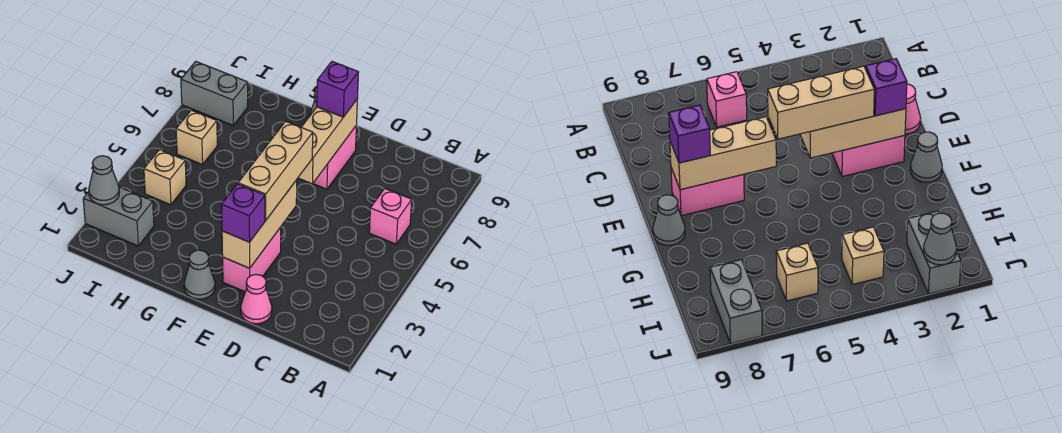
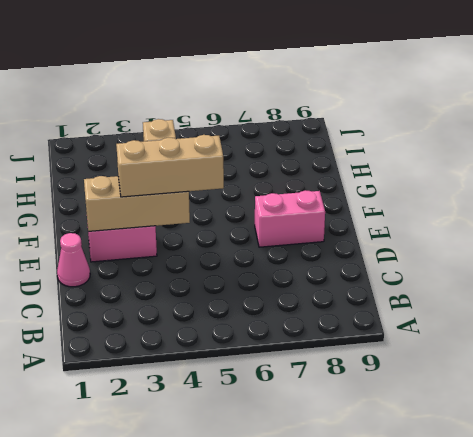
none -> pink brick B6 level 1
none -> grey cone F1 level 1
none -> grey cone F9 level 1

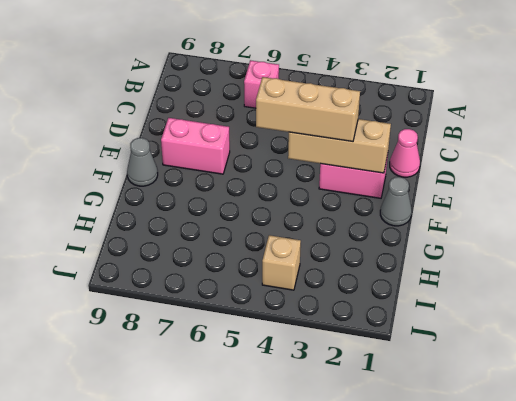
none -> grey brick I2:J2 level 1
none -> tan brick I6 level 1
none -> grey brick I8:J8 level 1

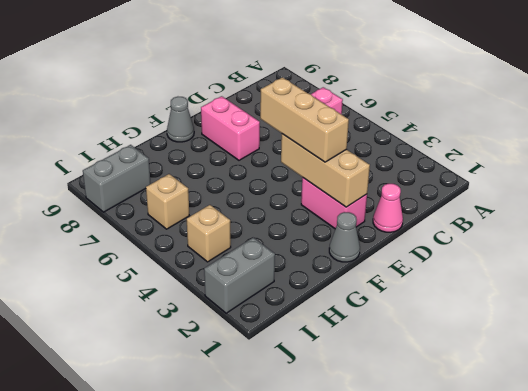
none -> tan brick E6:E8 level 2
none -> grey cone J2 level 2
none -> purple brick E2 level 3

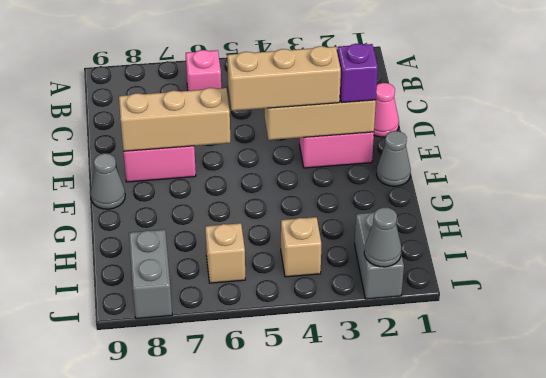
none -> purple brick E8 level 3

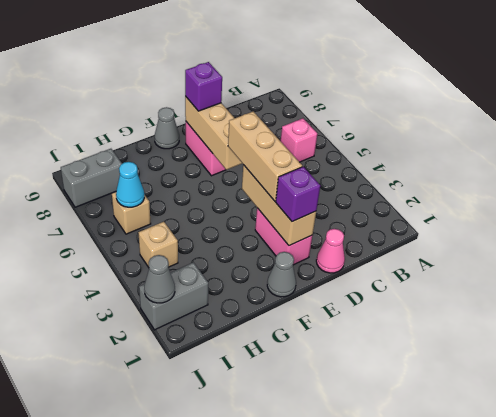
cyan cone I6 level 2 -> none

